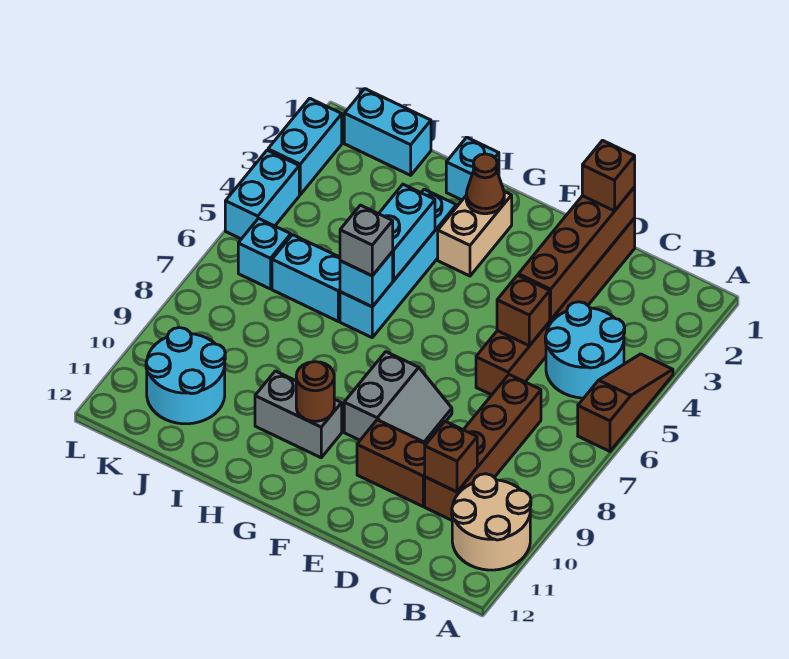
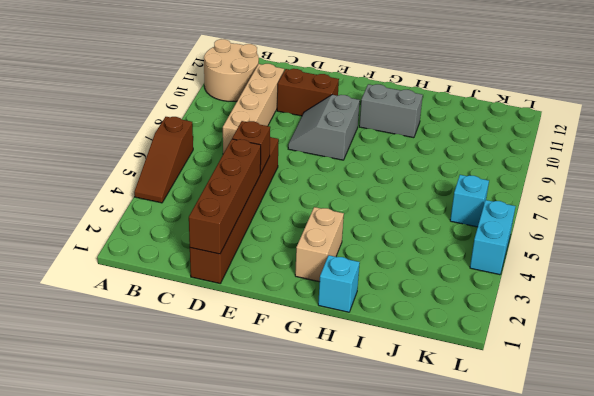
tan brick C7:C10 level 1 -> brown brick C7:C10 level 1
none -> cyan round brick B4:C5 level 1
none -> cyan brick H3:H6 level 1
none -> cyan brick I6:J6 level 1

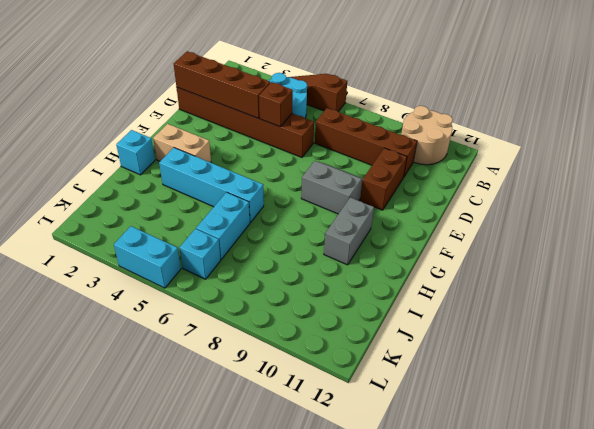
none -> cyan brick J1:K1 level 1
none -> cyan round brick J10:K11 level 1
none -> cyan brick L2:L3 level 1

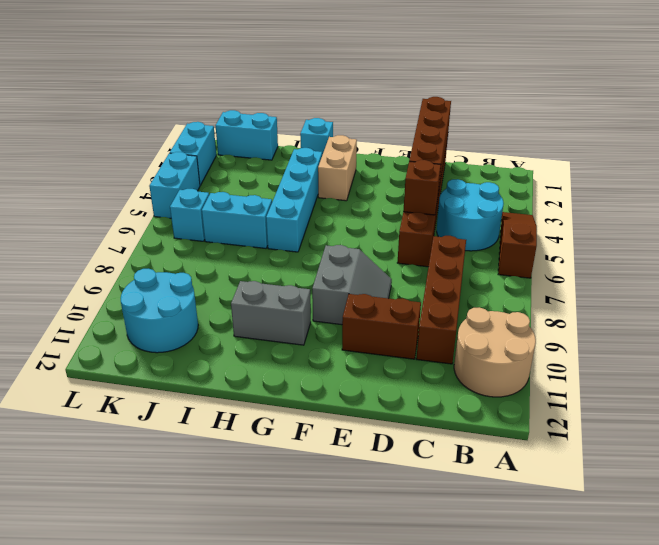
none -> brown brick C10 level 2
none -> brown cone G2 level 2
none -> brown round brick G10 level 2

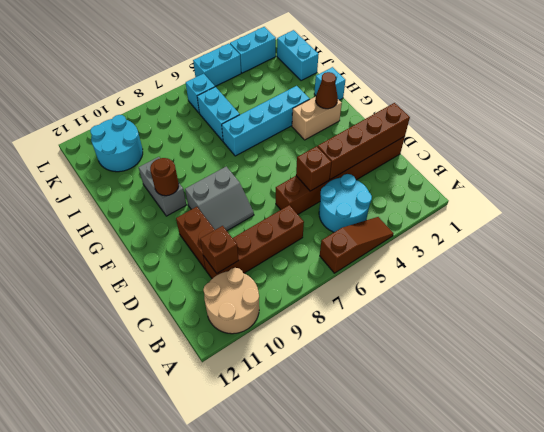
none -> cyan brick H4:H5 level 2
none -> cyan brick H6 level 2
none -> brown brick D1 level 3

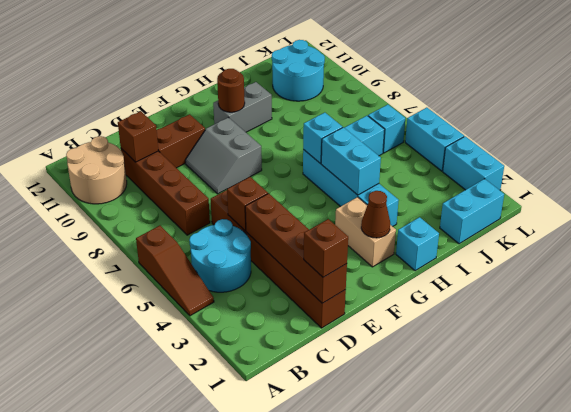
none -> grey brick H6 level 3

